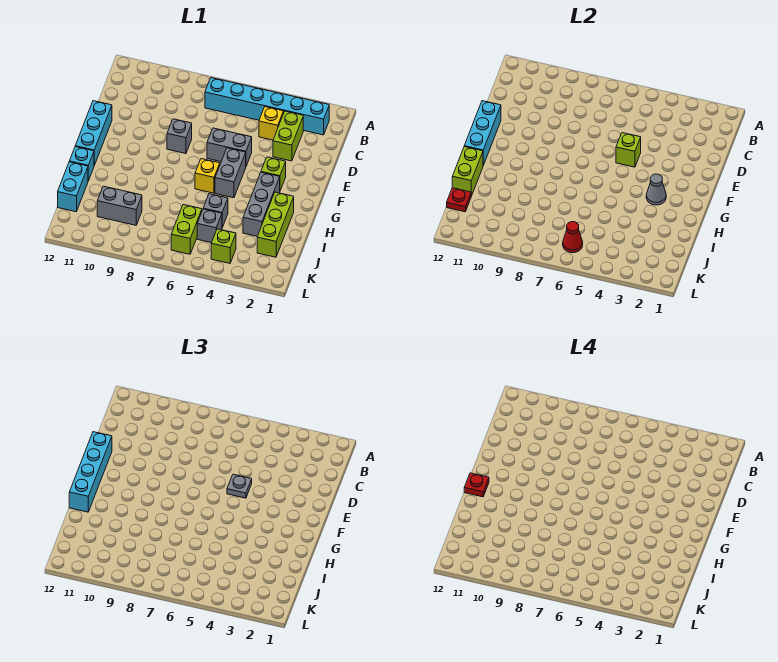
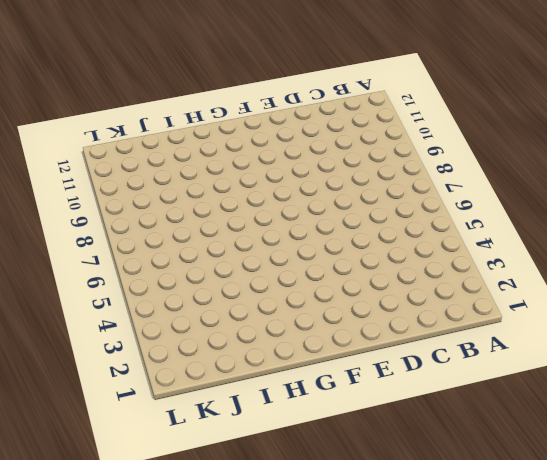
none -> cyan brick B2:B7 level 1
none -> lime brick C3:D3 level 1
none -> yellow brick C4 level 1

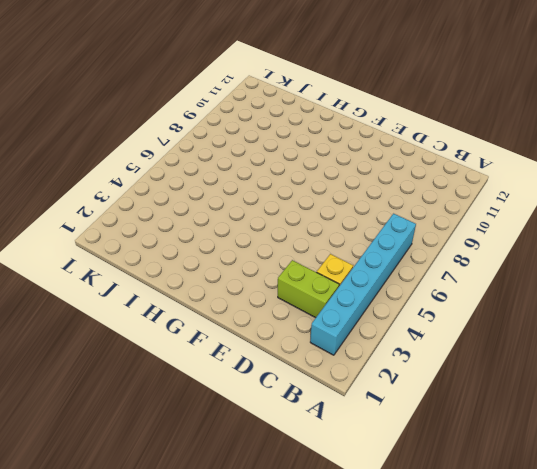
none -> grey brick E5:E6 level 1
none -> grey brick E8 level 1
none -> cyan brick E12:G12 level 1

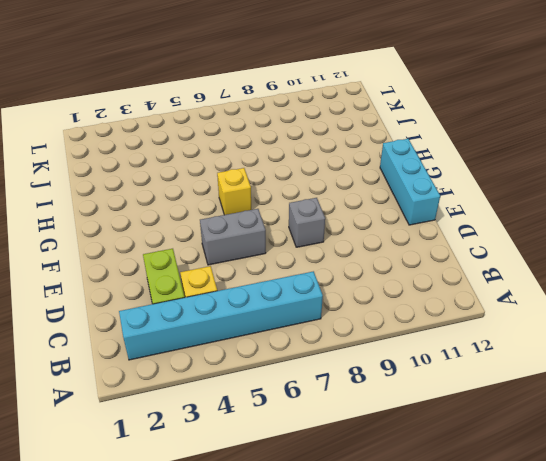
none -> lime brick F3 level 1
none -> grey brick F5:G5 level 1
none -> grey brick G3:I3 level 1

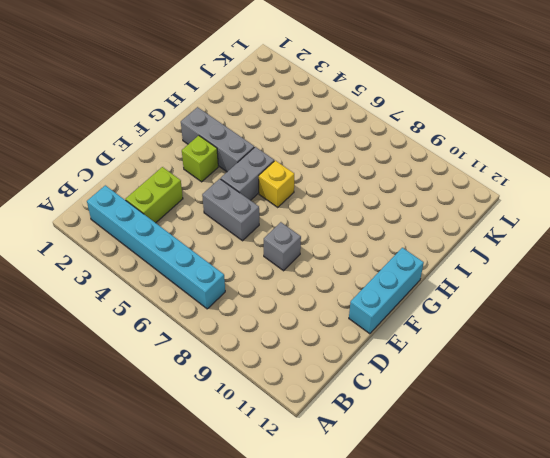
grey brick G2:G4 level 1 -> grey brick G3:I3 level 1
none -> yellow brick C4 level 1
none -> lime brick H2:J2 level 1
none -> cyan brick H12 level 1

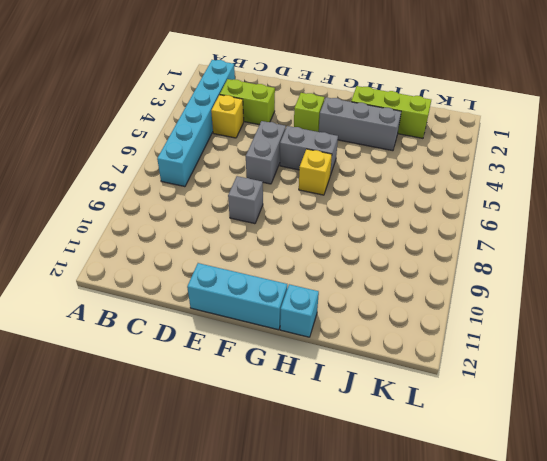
none -> grey brick I5 level 1
none -> cyan brick I12:J12 level 1
none -> grey brick J5 level 1

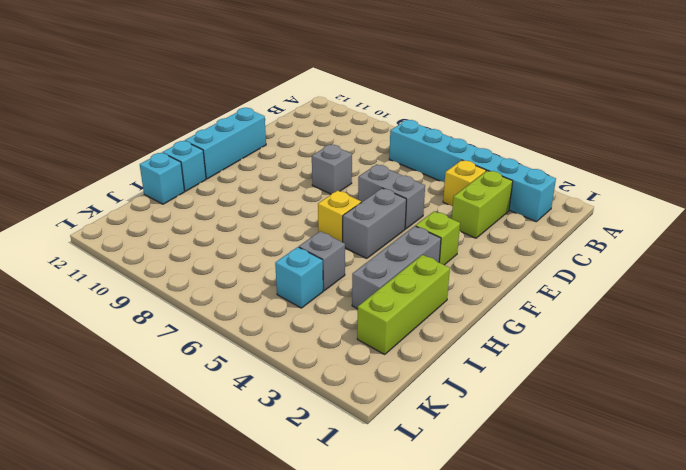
cyan brick I12 level 1 -> cyan brick I12:J12 level 1
cyan brick J5 level 1 -> grey brick J5 level 1
none -> lime brick J6:K6 level 1
none -> grey brick J9:J10 level 1
none -> lime brick K4 level 1

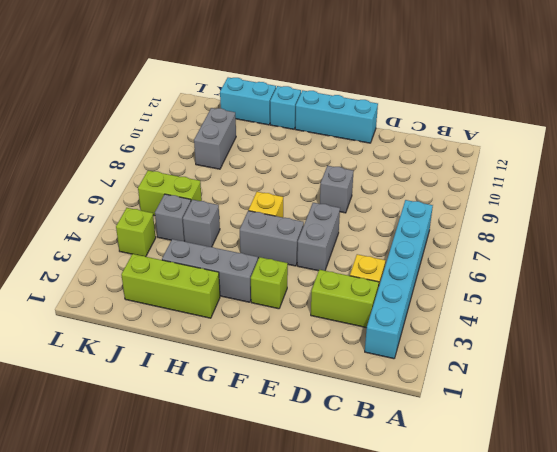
none -> lime brick E5 level 2
none -> cyan brick E12:G12 level 2
none -> grey cone G3 level 2

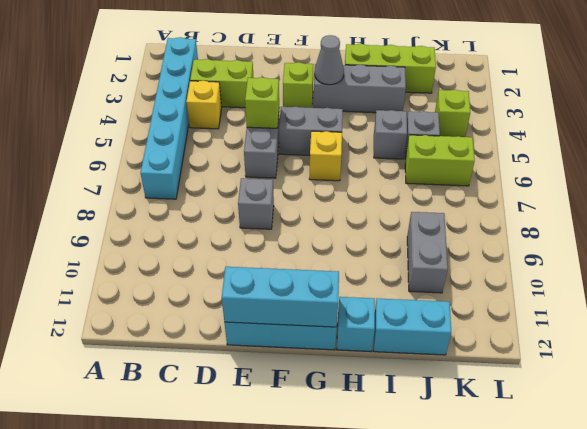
none -> lime brick H12:I12 level 2
none -> red plate J12 level 2
none -> red cone K6 level 2

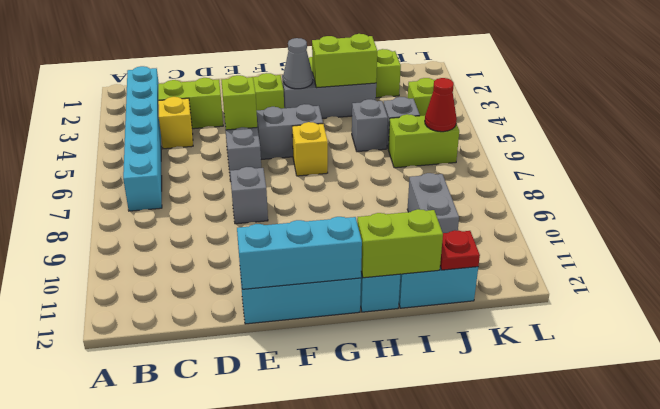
lime brick H3:I3 level 2 -> none
none -> grey plate E5 level 3
none -> cyan brick E12:H12 level 3
none -> red plate G12 level 4

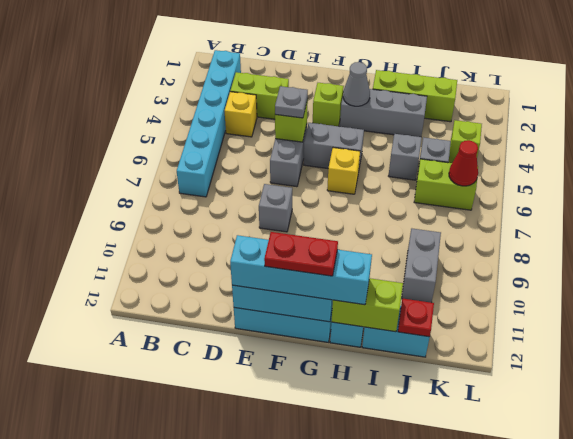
red plate F12:G12 level 4 -> red plate G12 level 4

